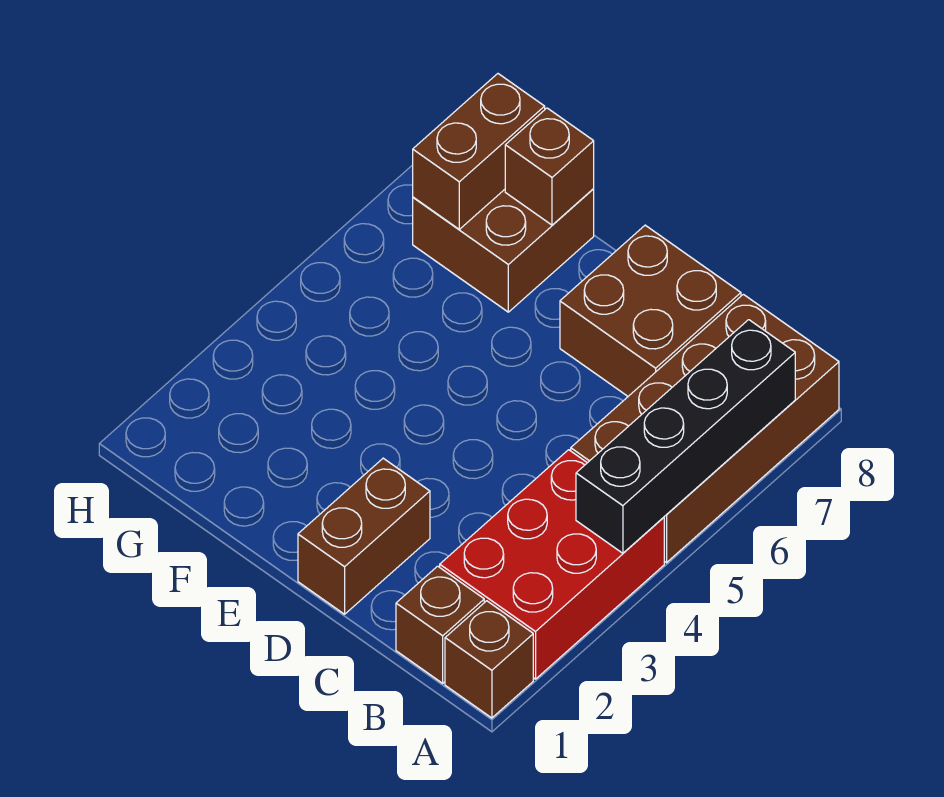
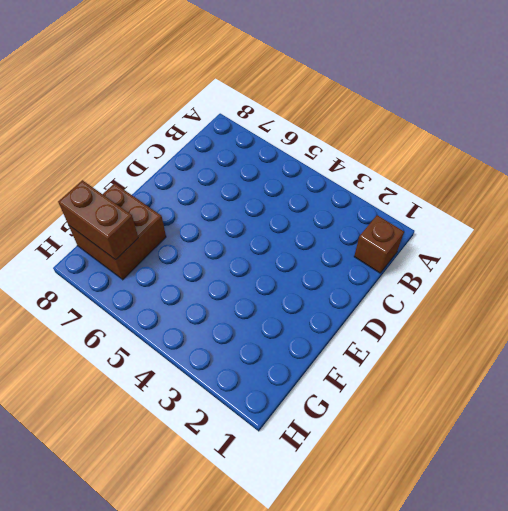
none -> brown brick A1 level 1
none -> red brick A2:B4 level 1

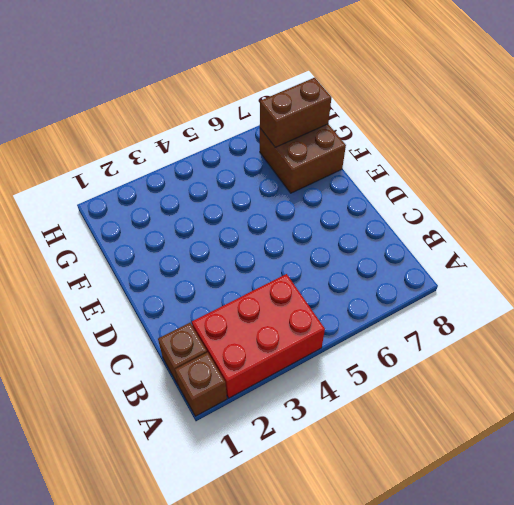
none -> brown brick A5:B8 level 1
none -> brown brick C7:D8 level 1

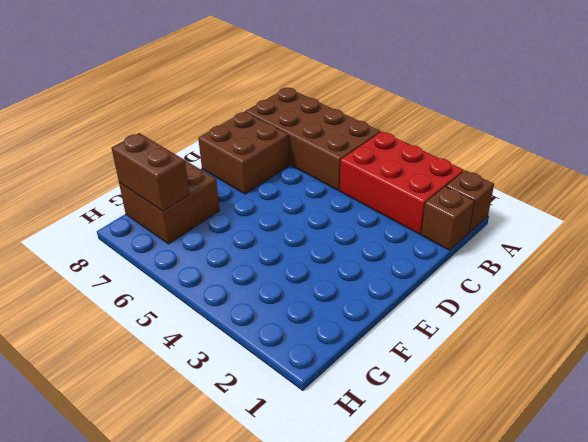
none -> brown brick D1:D2 level 1
none -> black brick A4:A7 level 2

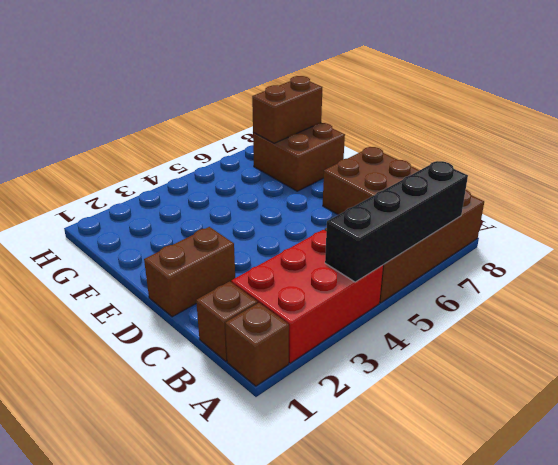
none -> brown brick F8 level 2

